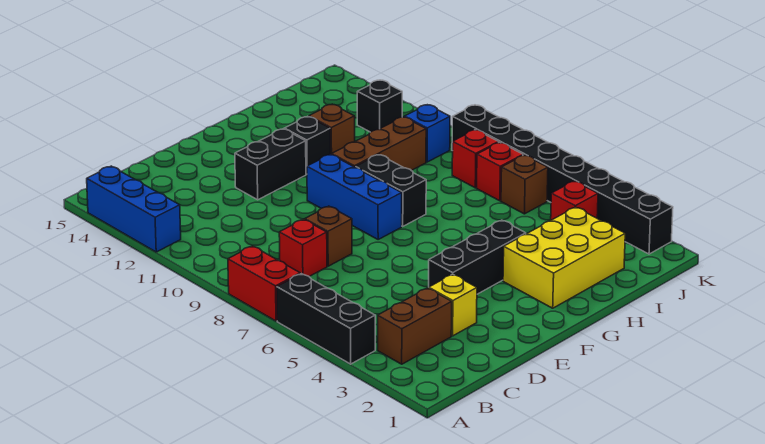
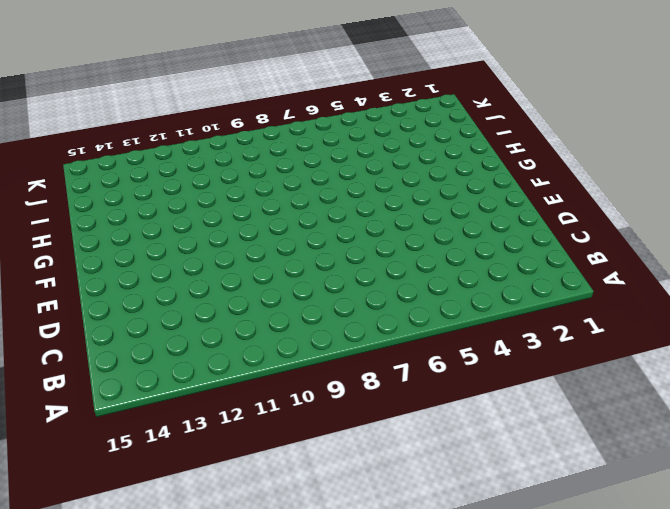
none -> black brick A4:A6 level 1
none -> red brick A7:A8 level 1
none -> blue brick A12:A14 level 1

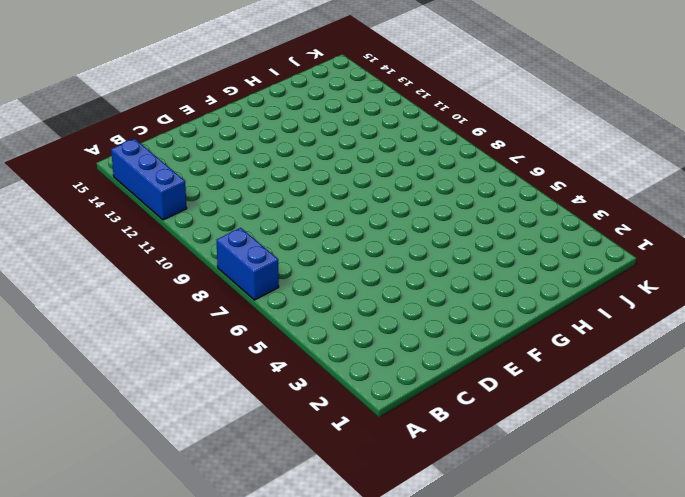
blue brick A7:A8 level 1 -> red brick A7:A8 level 1
none -> black brick A4:A6 level 1
none -> brown brick B3:C3 level 1
none -> red brick C8 level 1

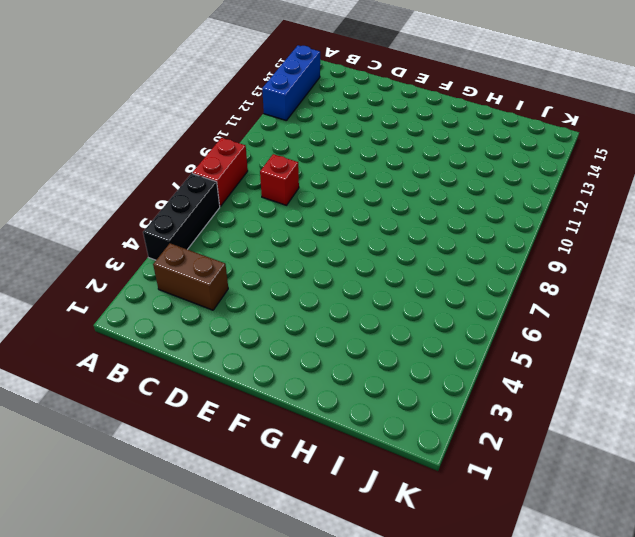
none -> yellow brick D3 level 1
none -> brown brick D8 level 1
none -> black brick E4:G4 level 1

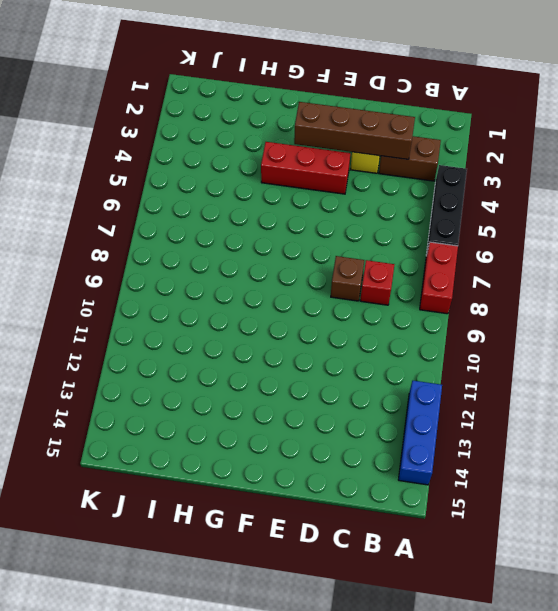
brown brick C3:F3 level 2 -> none
red brick E4:G4 level 1 -> black brick E4:G4 level 1
none -> black brick E12:F12 level 1
none -> blue brick F8:F10 level 1
none -> yellow brick G2:I3 level 1

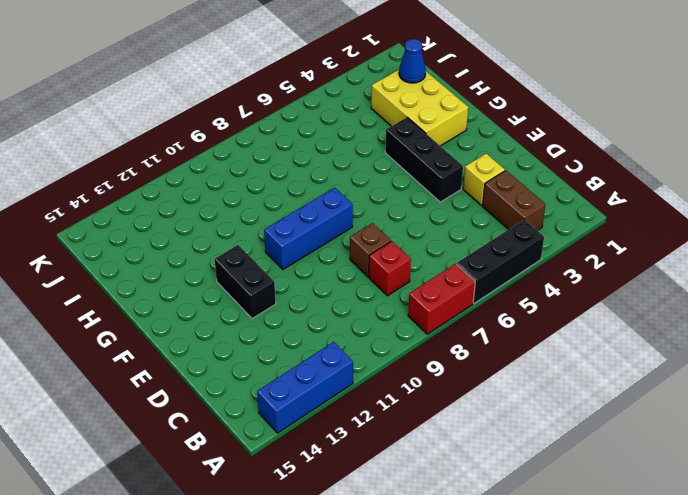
blue cone I2 level 2 -> none
none -> black brick G8:G9 level 1
none -> brown brick G10:I10 level 1
none -> black brick G12 level 1

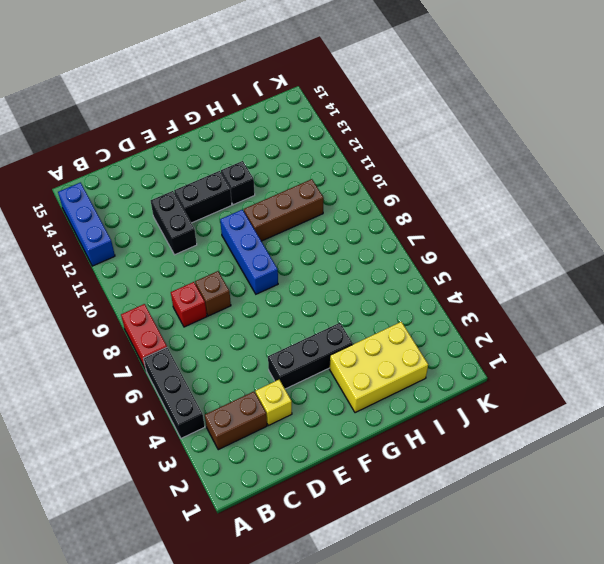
black brick D11:D12 level 1 -> black brick G8:G9 level 1
none -> brown brick H12 level 1
none -> red brick J4 level 1
none -> brown brick J6 level 1

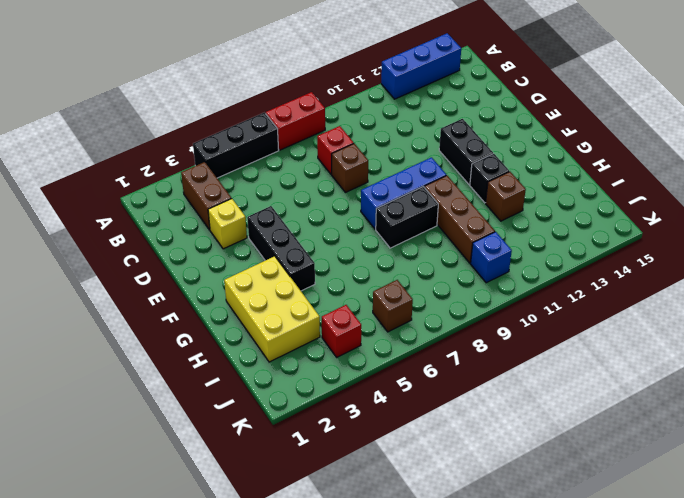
none -> red brick J7 level 1
none -> red brick J8 level 1
none -> black brick J12 level 1

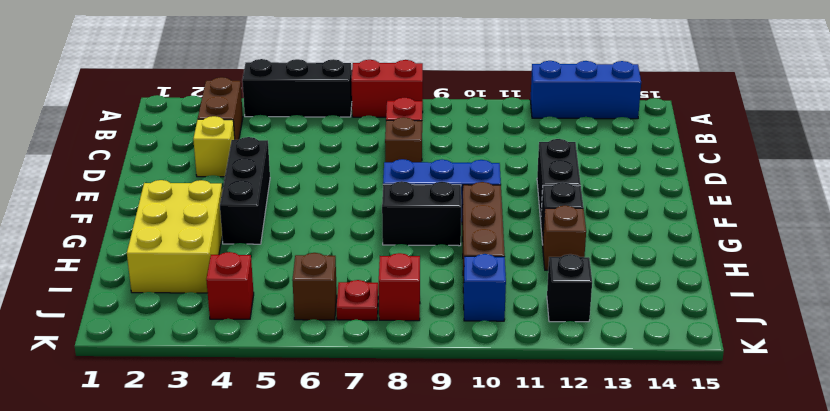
red plate J7 level 1 -> red brick J7 level 1
none -> black brick K2:K9 level 1

